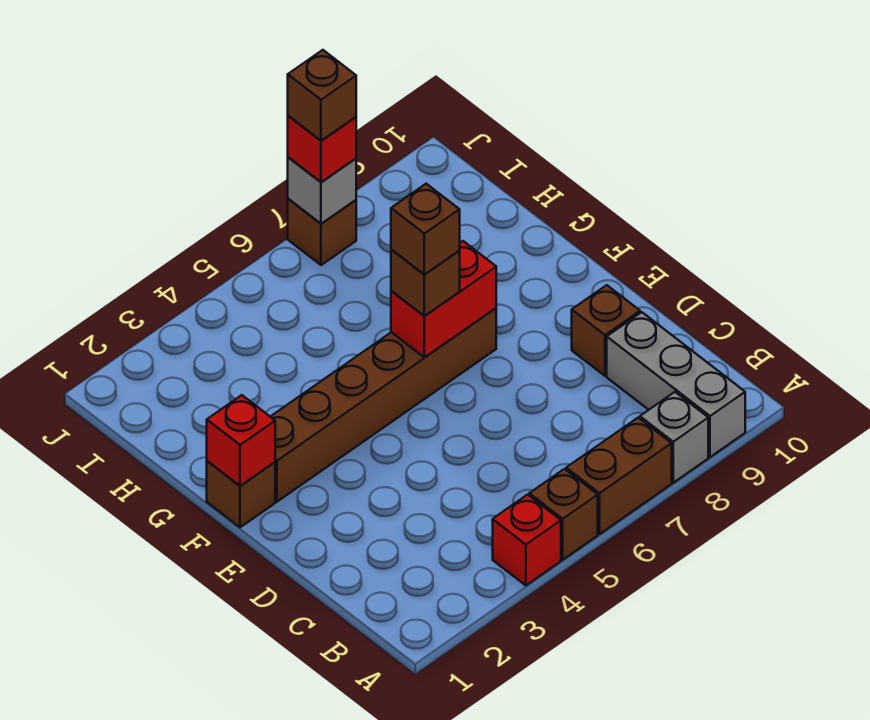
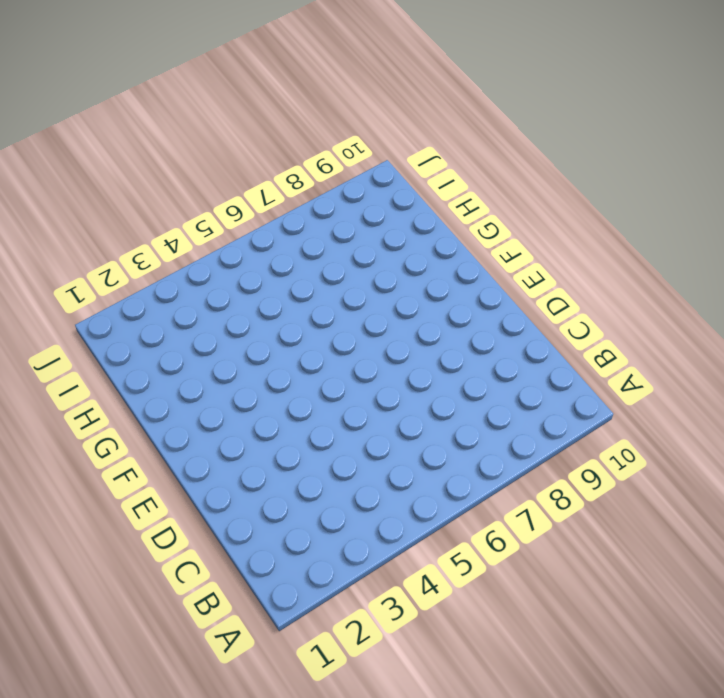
none -> red brick A4 level 1
none -> brown brick A5 level 1
none -> brown brick A6:A7 level 1

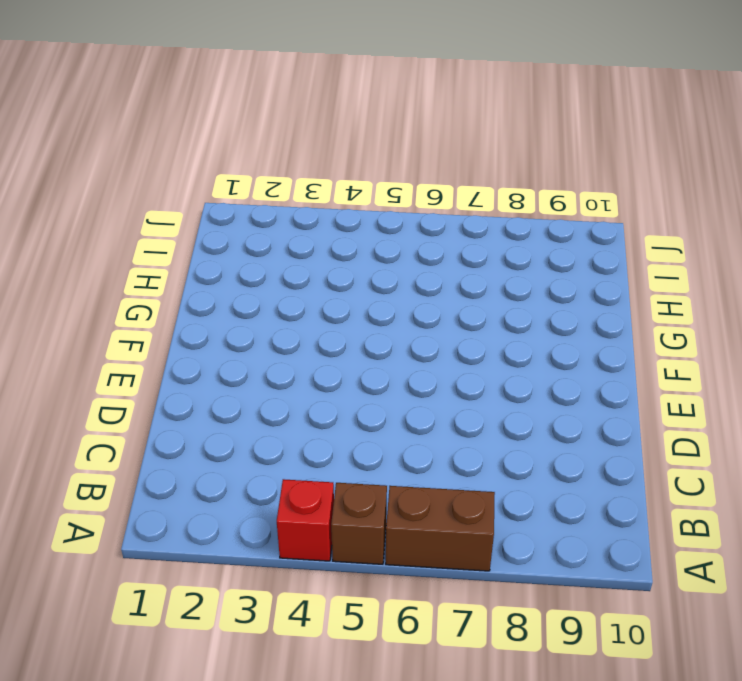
none -> grey brick A8 level 1
none -> grey brick A9:C9 level 1
none -> brown brick D9 level 1

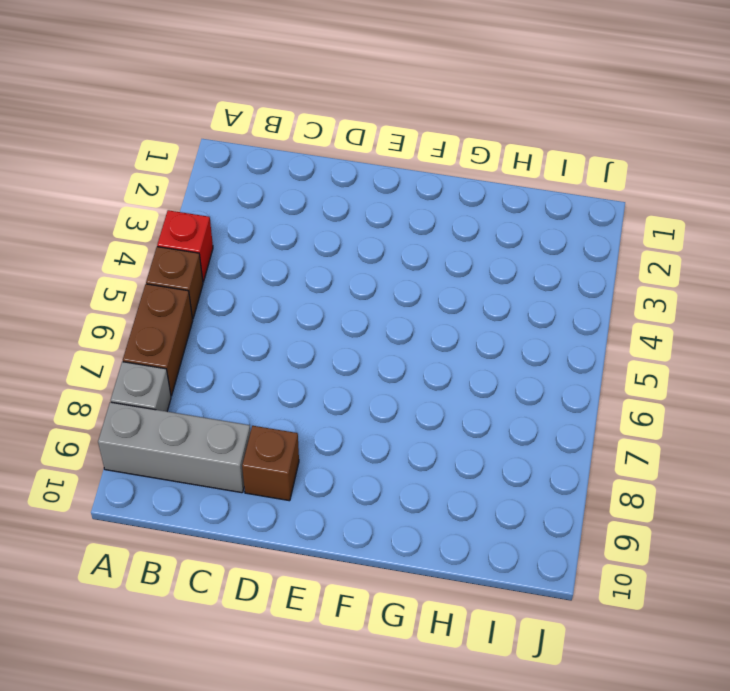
none -> brown brick F1 level 1
none -> brown brick F2:F7 level 1
none -> brown brick J7 level 1

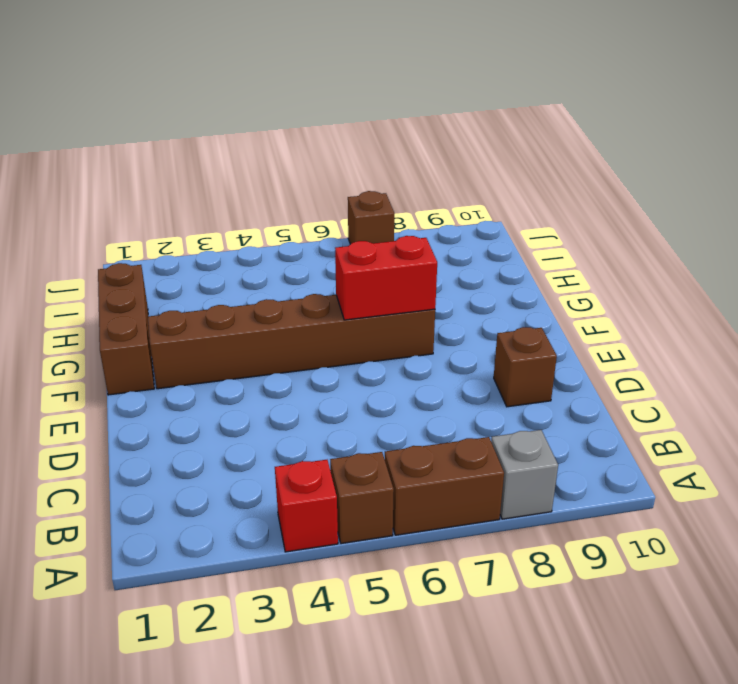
brown brick F1:H1 level 1 -> brown brick F1 level 1
none -> grey brick A9:C9 level 1
none -> red brick F1 level 2
none -> grey brick J7 level 2

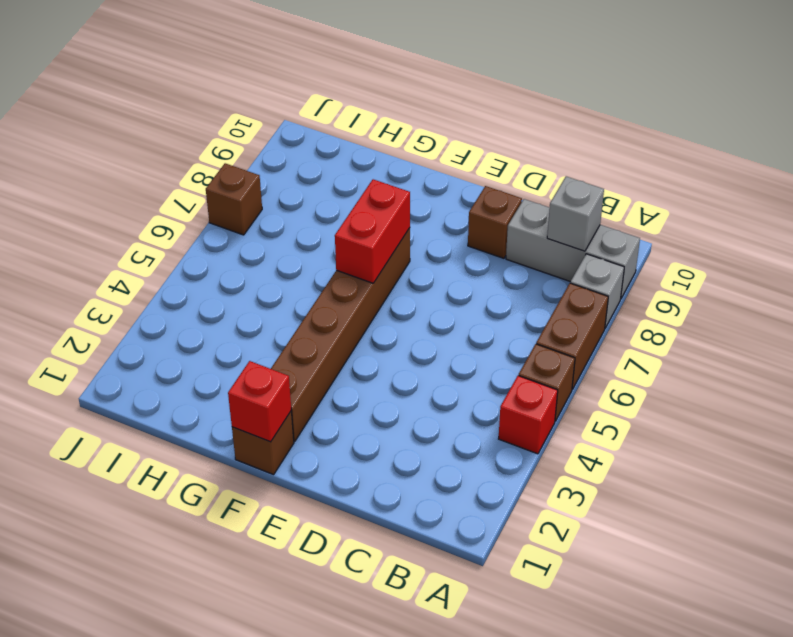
grey brick B9 level 2 -> grey brick J7 level 2
none -> brown brick F6 level 3
none -> red brick J7 level 3
none -> brown brick F6 level 4

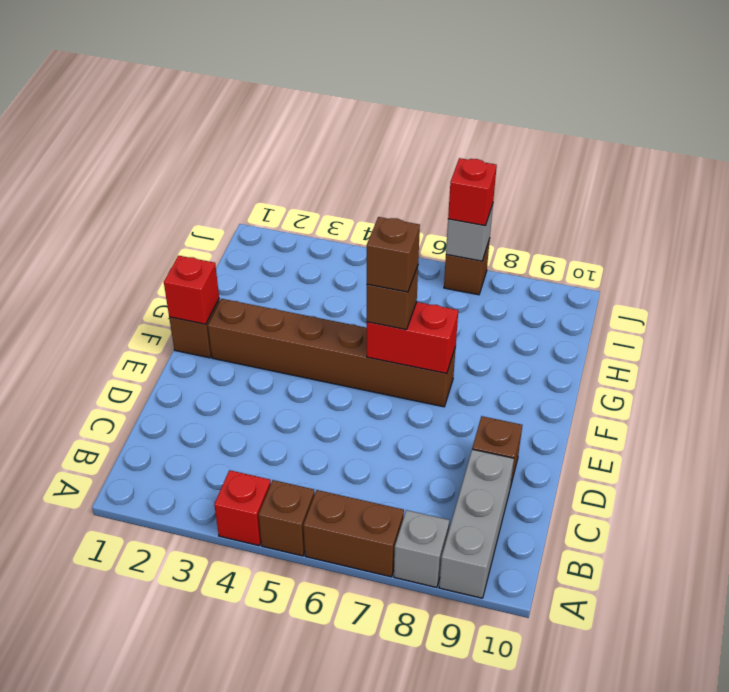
none -> brown brick J7 level 4

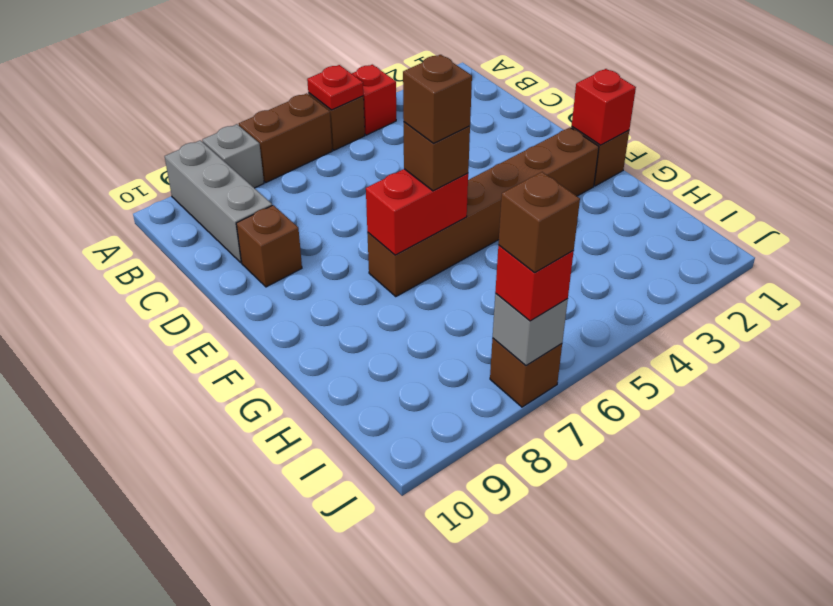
red plate A5 level 2 -> none

